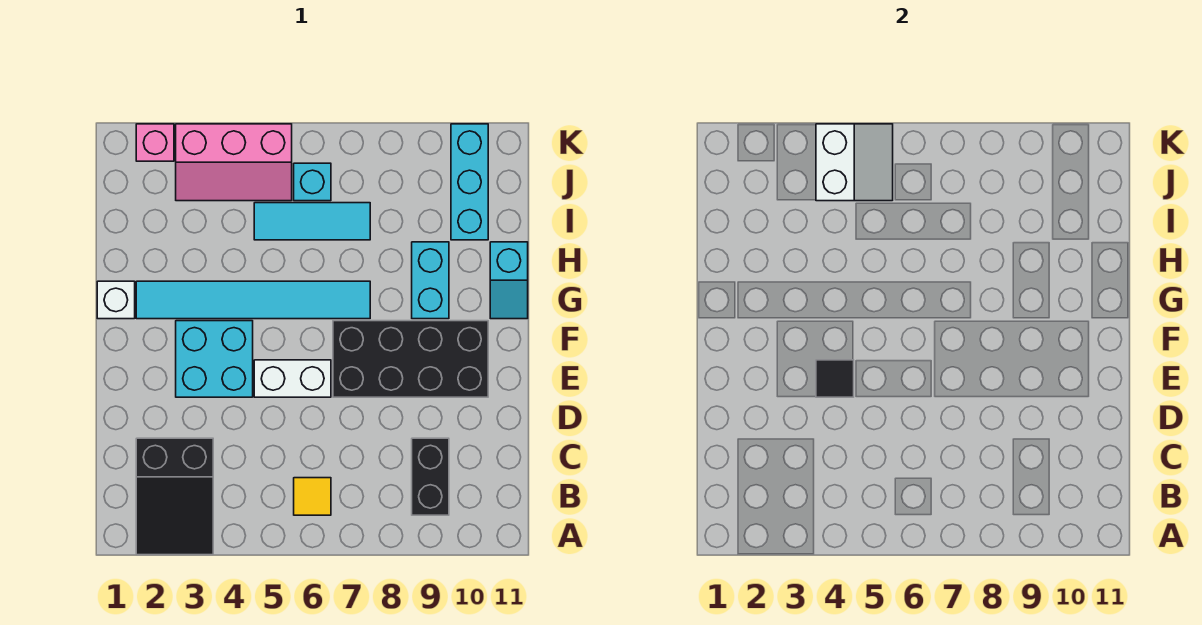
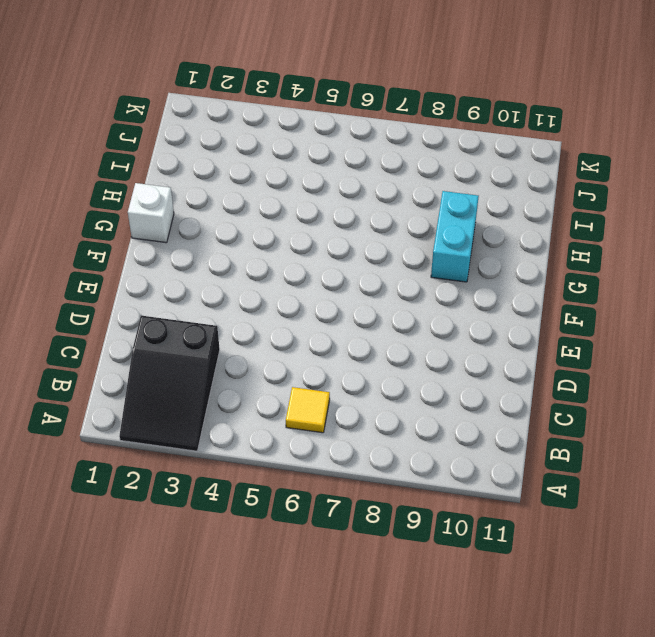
none -> black brick B9:C9 level 1
none -> cyan brick E3:F4 level 1
none -> white brick E5:E6 level 1

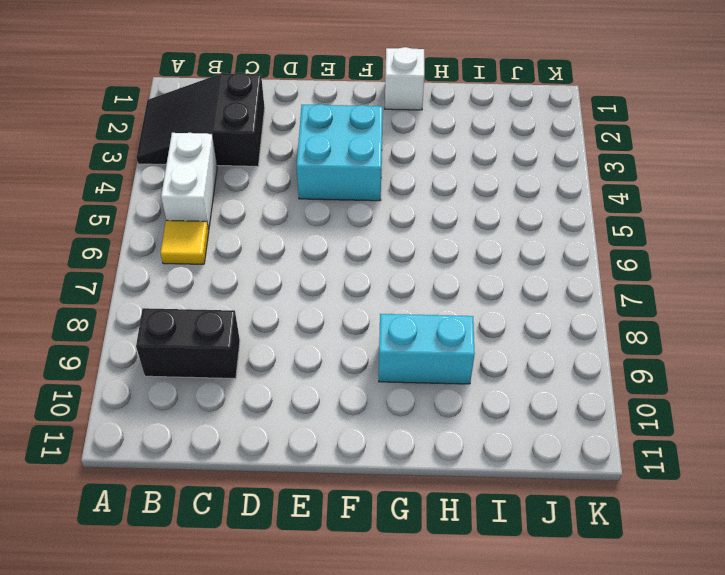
white brick B4:B5 level 1 -> white brick E5:E6 level 1
none -> black brick E7:F10 level 1
none -> cyan tile G2:G7 level 1
none -> cyan slope G11:H11 level 1 top H

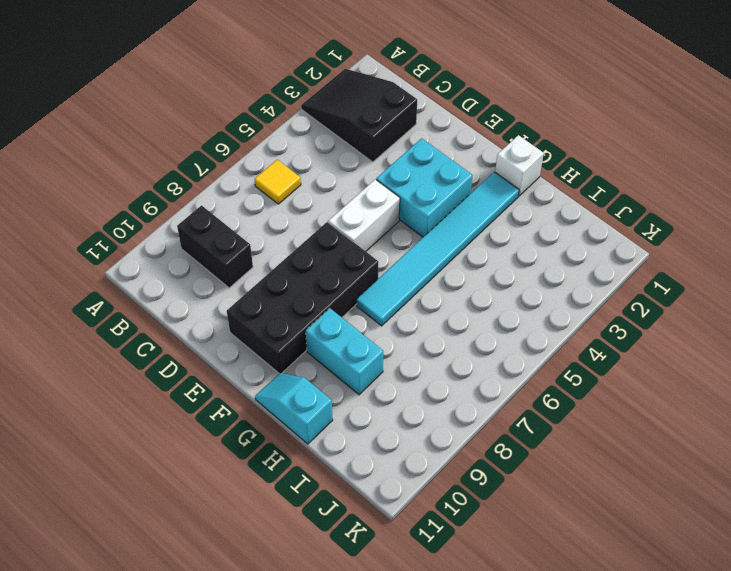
none -> cyan tile I5:I7 level 1
none -> cyan brick I10:K10 level 1
none -> pink slope J3:K5 level 1 top K

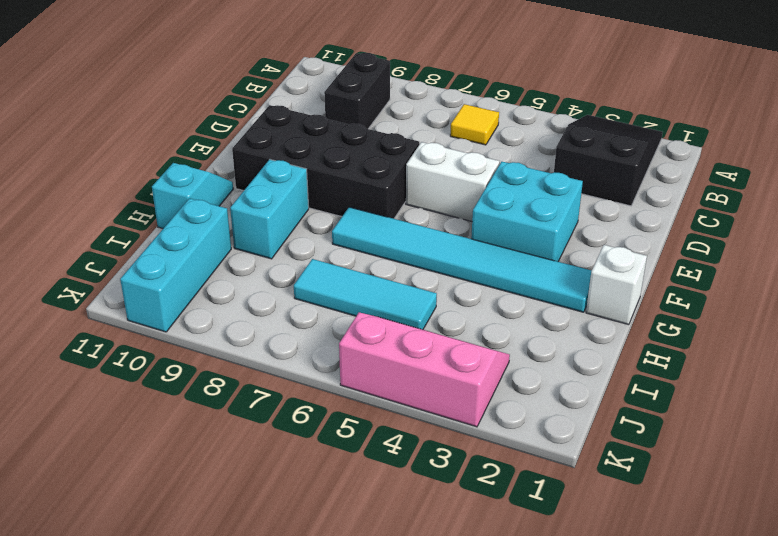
none -> cyan brick J6 level 1
none -> pink brick K2 level 1
none -> black tile E4 level 2

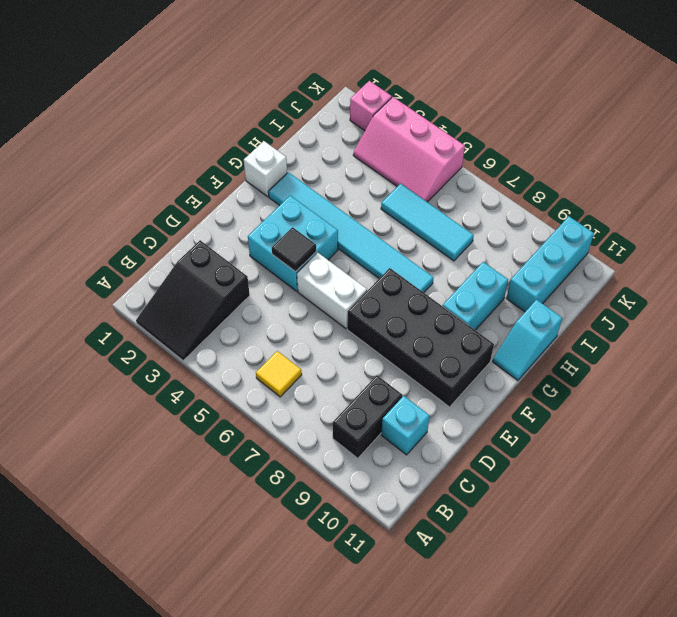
cyan brick C10 level 1 -> cyan brick J6 level 1
none -> white slope J4:K5 level 2 top 4

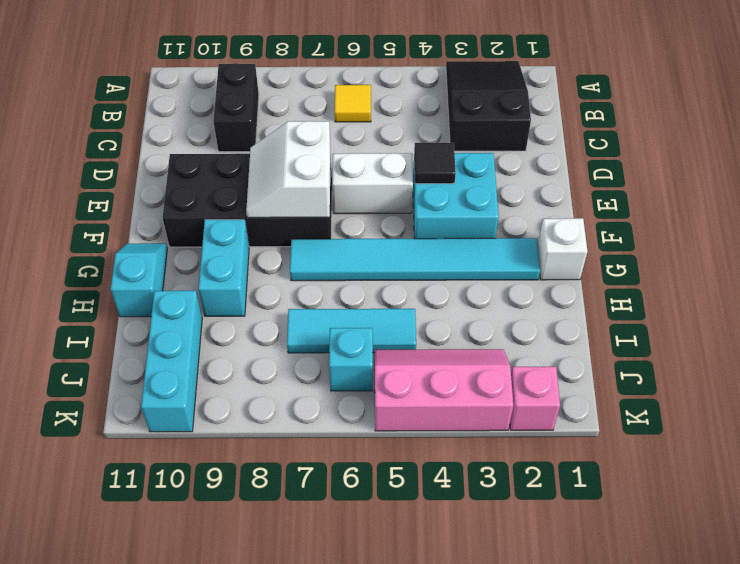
white slope E7:F8 level 2 top 7 -> white slope J4:K5 level 2 top 4

